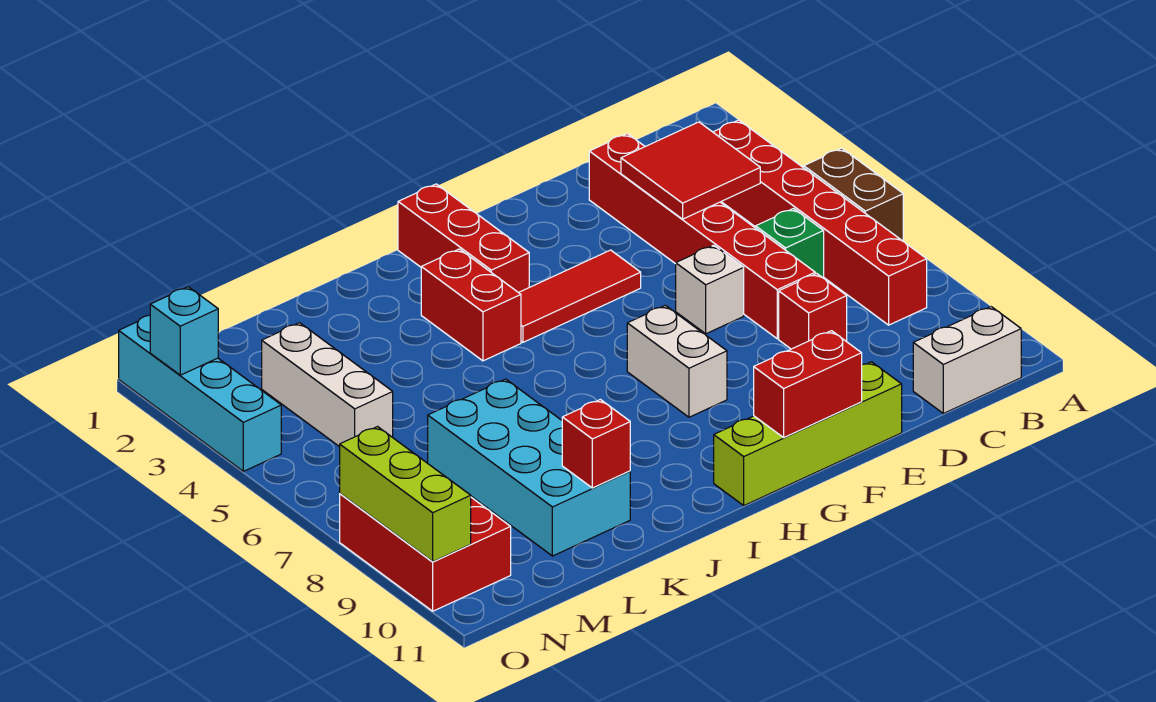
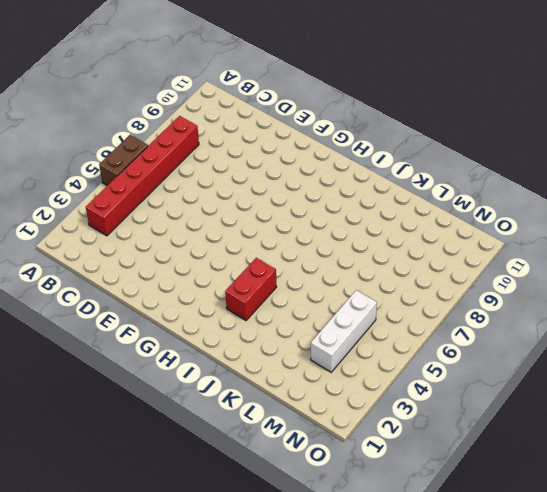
none -> white brick B11:C11 level 1
none -> green brick C6 level 1
none -> red brick D2:D7 level 1

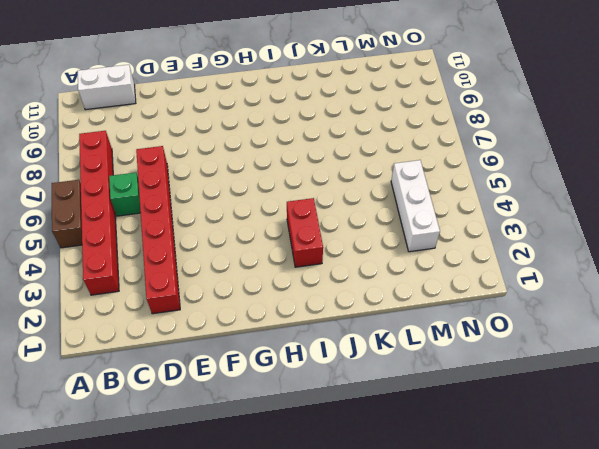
none -> red brick D8 level 1
none -> white brick E6 level 1
none -> lime brick E11:H11 level 1

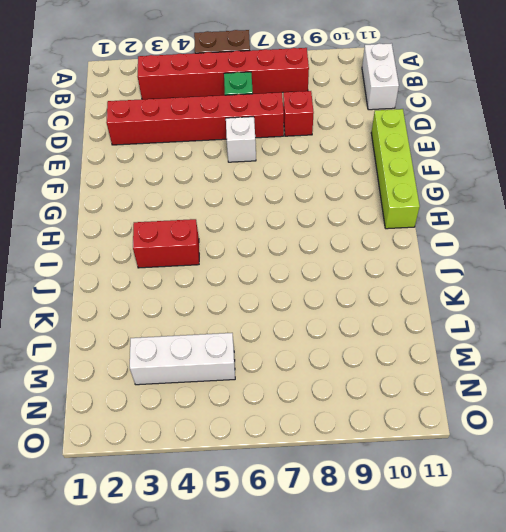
none -> red tile F4:H4 level 1
none -> white brick G7:G8 level 1
none -> red brick H1:H3 level 1

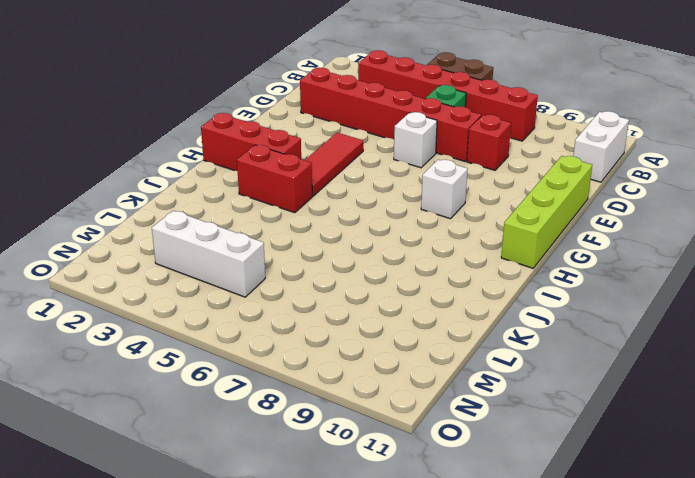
white brick G8 level 1 -> white brick G7:G8 level 1
none -> cyan brick K7:L10 level 1
none -> red brick N8:O10 level 1
none -> cyan brick O1:O4 level 1

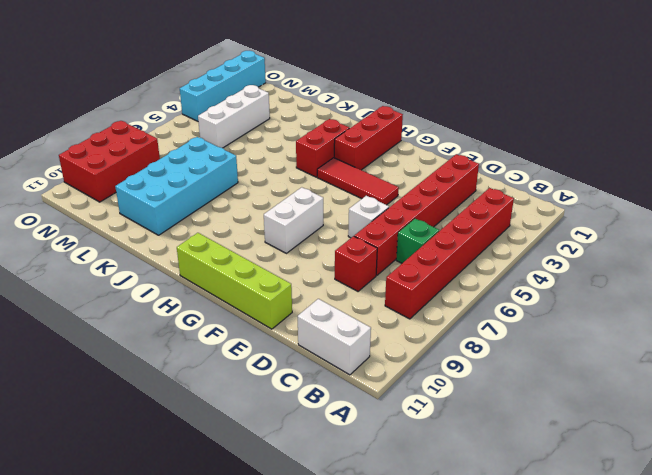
none -> brown brick A5:A6 level 1
none -> red tile C3:D4 level 2
none -> red brick F11:G11 level 2

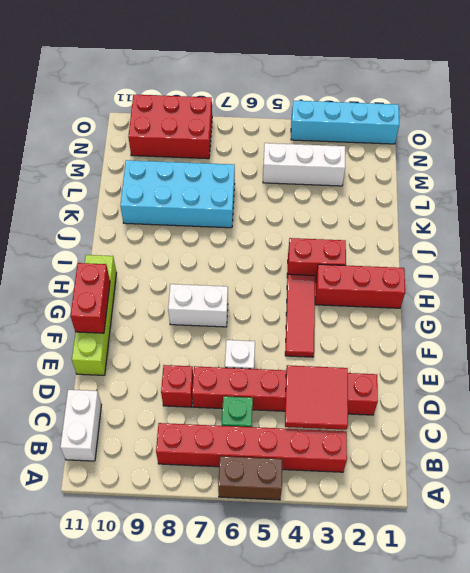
none -> red brick K10 level 2
none -> cyan brick O2 level 2
none -> lime brick O8:O10 level 2

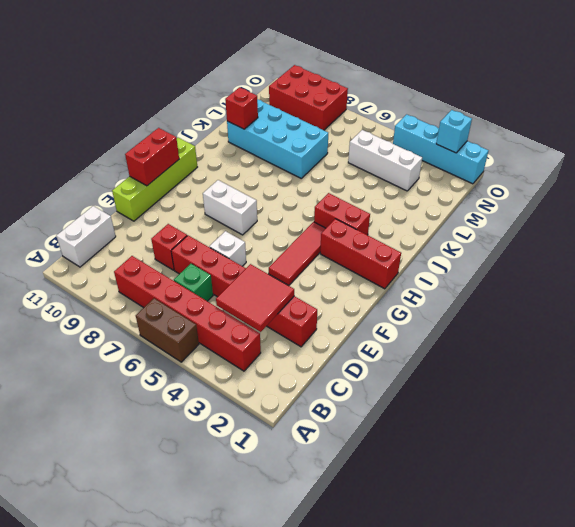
none -> lime brick O8:O10 level 2

